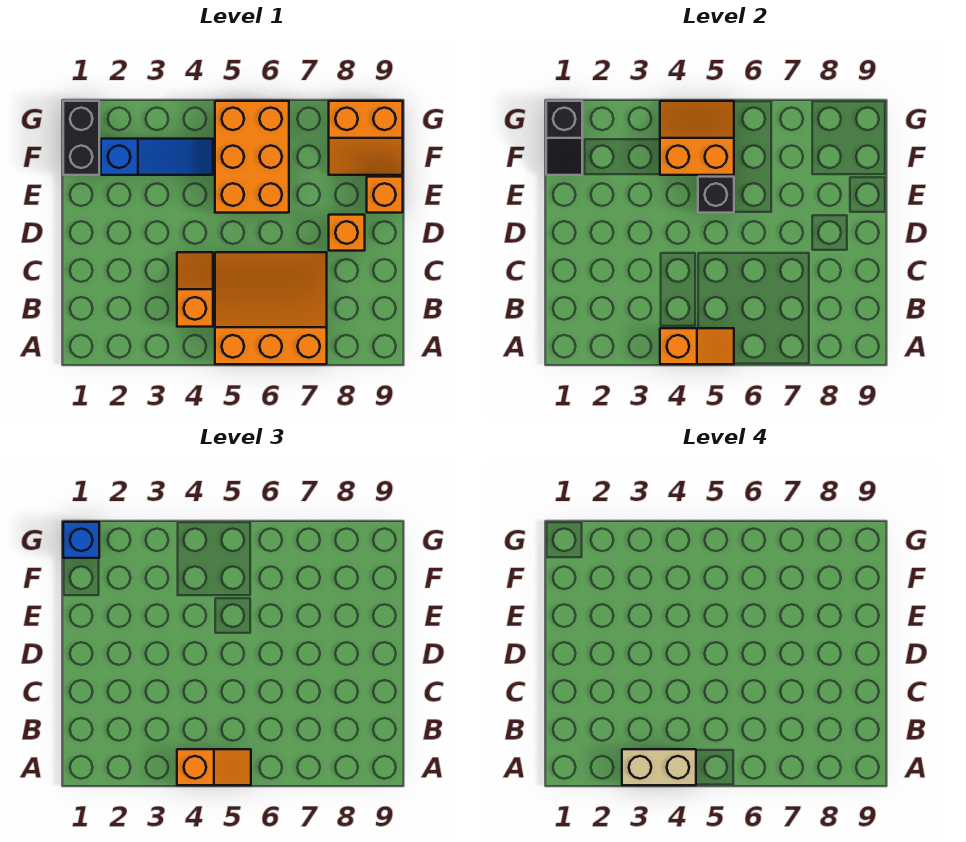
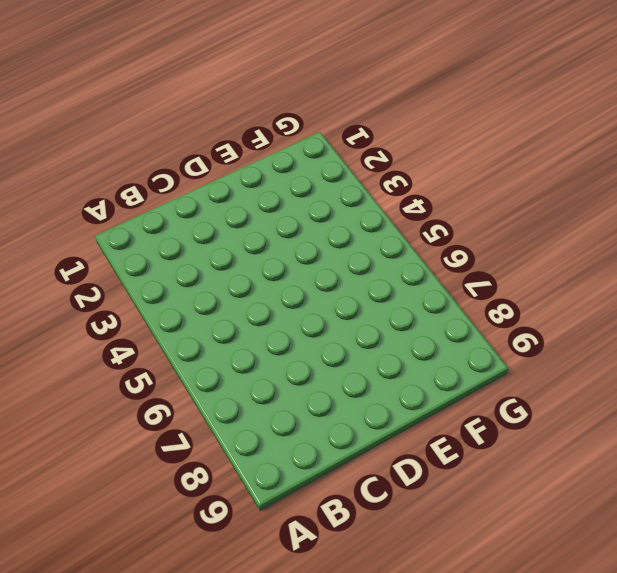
none -> orange slope A5:C7 level 1 top A
none -> orange slope B4:C4 level 1 top B
none -> orange brick D8 level 1

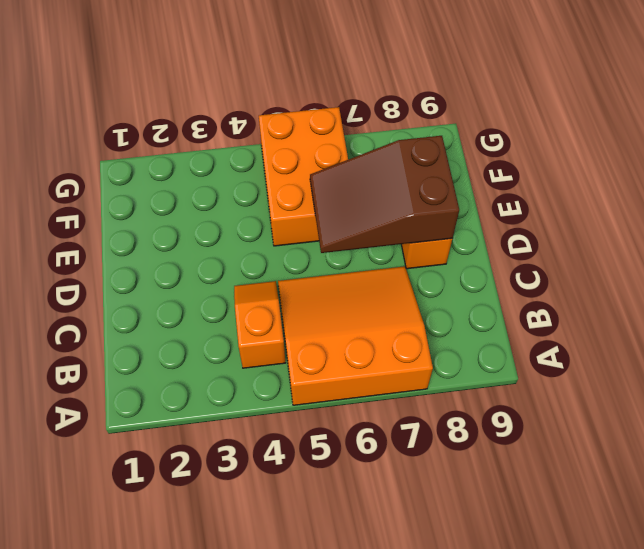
brown slope D6:E8 level 2 top 8 -> none
none -> orange brick E9 level 1
none -> black brick F1:G1 level 1
none -> blue slope F2:F4 level 1 top 2

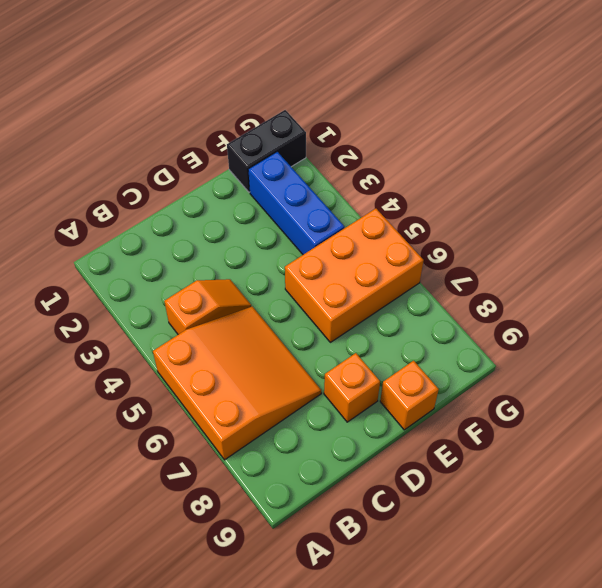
blue brick F2:F4 level 1 -> blue slope F2:F4 level 1 top 2
none -> orange slope F8:G9 level 1 top G
none -> orange slope A4:A5 level 2 top 4
none -> black brick E5 level 2

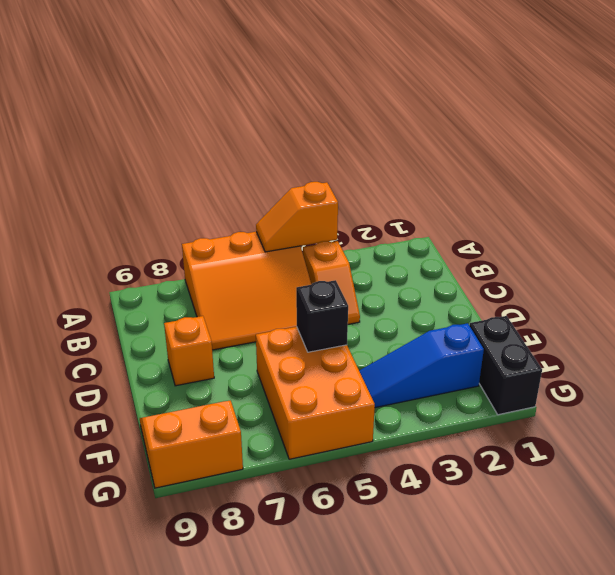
none -> orange brick E9 level 1
none -> black slope F1:G1 level 2 top G
none -> orange slope F4:G5 level 2 top F

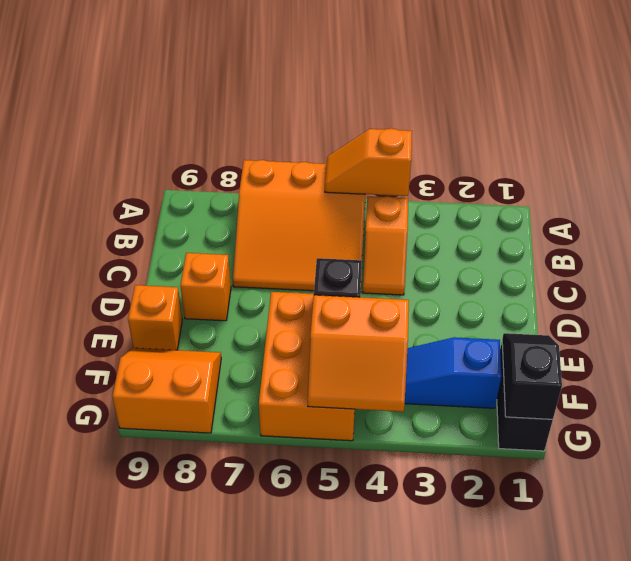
none -> orange slope A4:A5 level 3 top 4
none -> blue brick G1 level 3
none -> tan brick A3:A4 level 4

